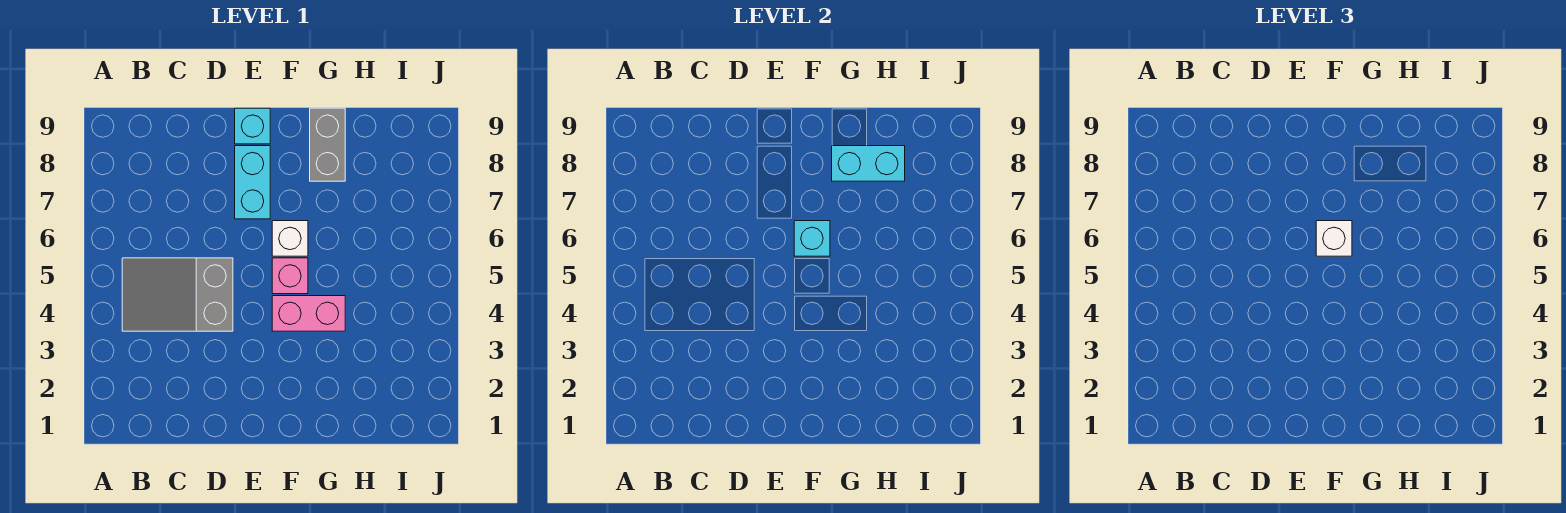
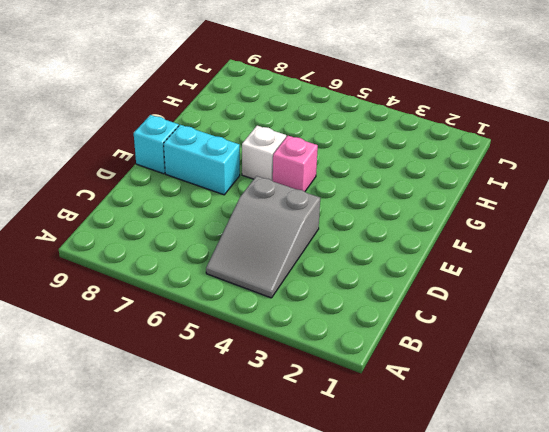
none -> pink brick F4:G4 level 1
none -> grey brick G8:G9 level 1

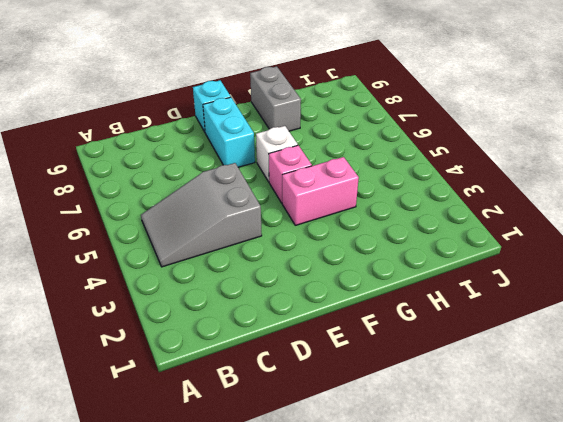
none -> cyan brick F6 level 2
none -> cyan brick G8:H8 level 2

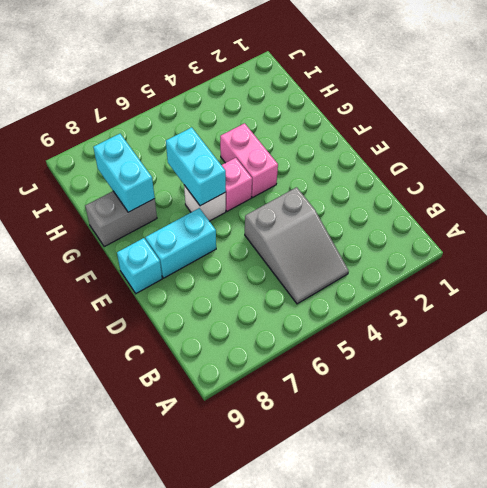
cyan brick F6:G6 level 2 -> cyan brick F6 level 2
none -> white brick F6 level 3

